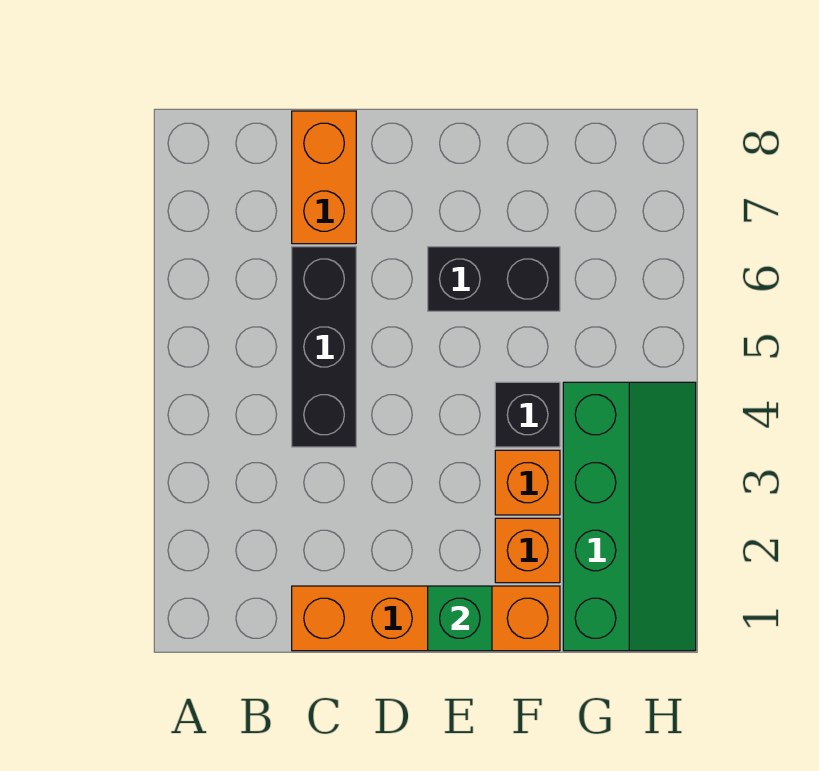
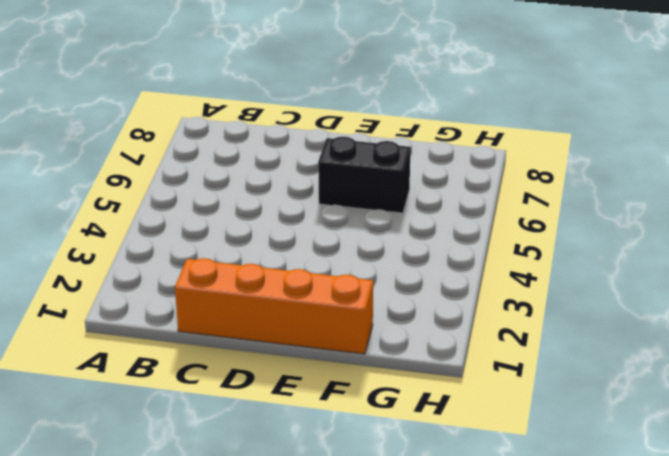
none -> black brick C4:C6 level 1
none -> orange brick C7:C8 level 1

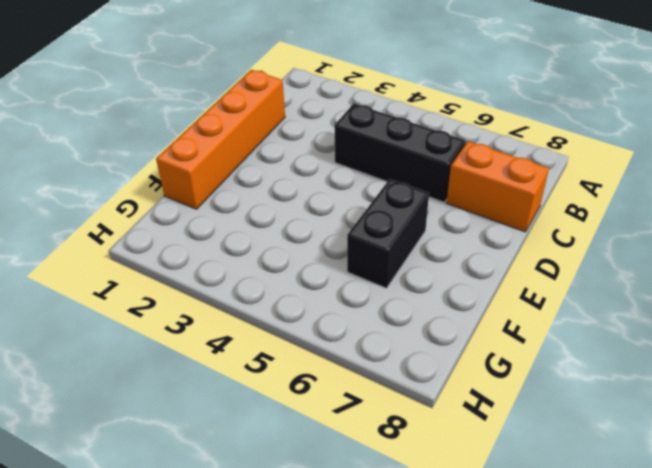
none -> orange brick F2 level 1
none -> orange brick F3 level 1

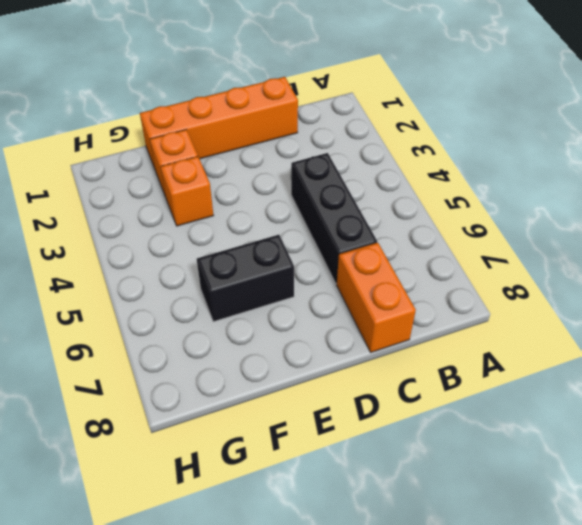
none -> black brick F4 level 1
none -> green slope G1:H4 level 1 top G

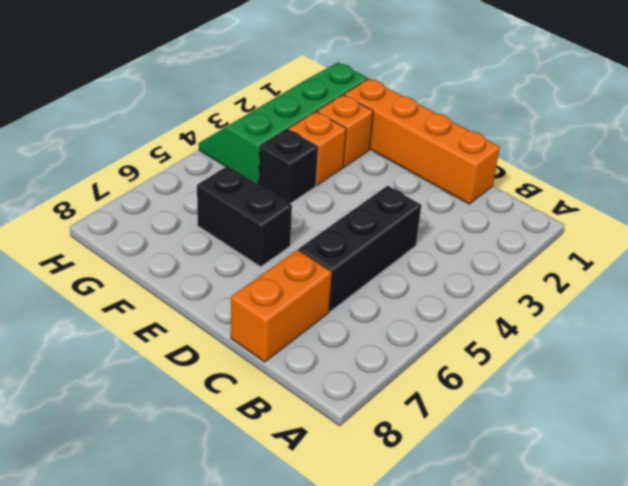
none -> green brick E1 level 2

